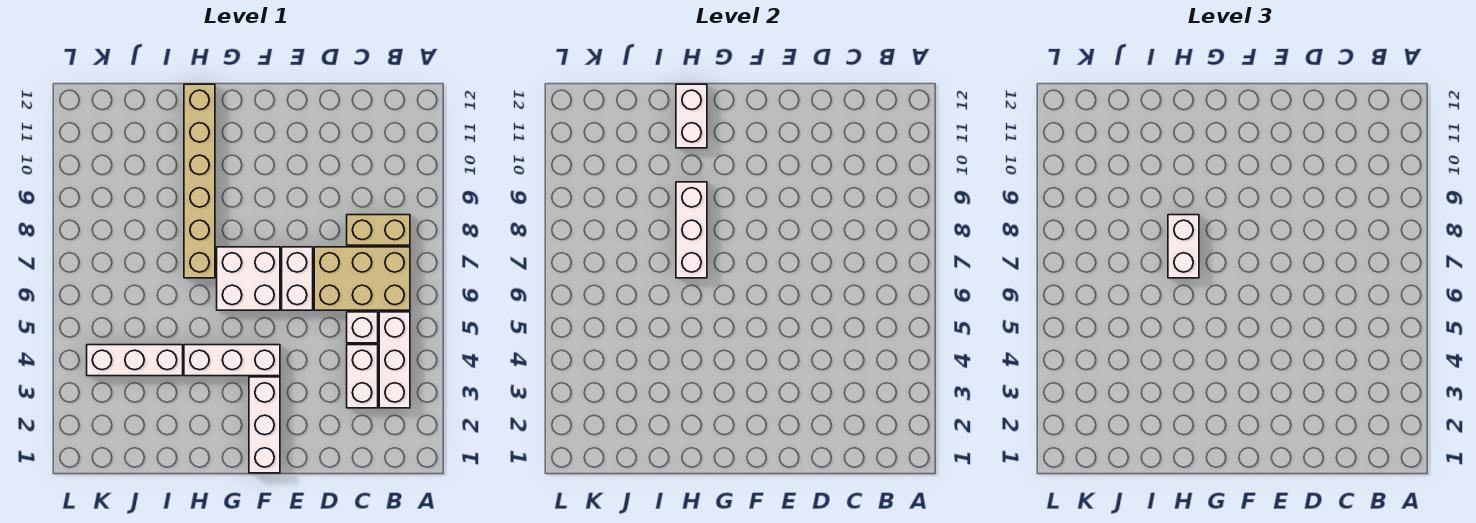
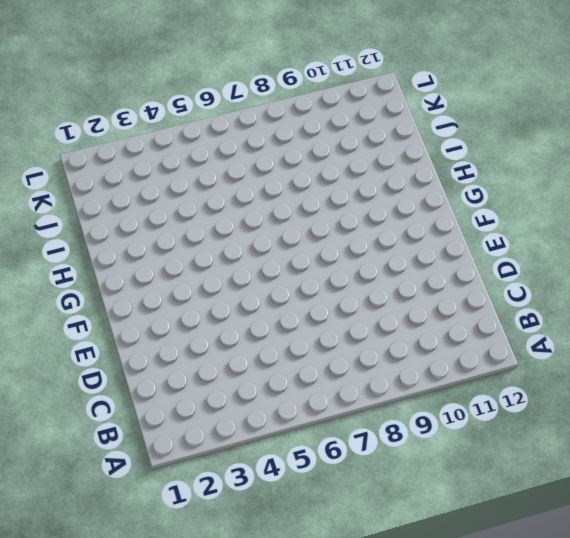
none -> white brick B3:B5 level 1
none -> tan brick B6:D7 level 1
none -> tan brick B8:C8 level 1

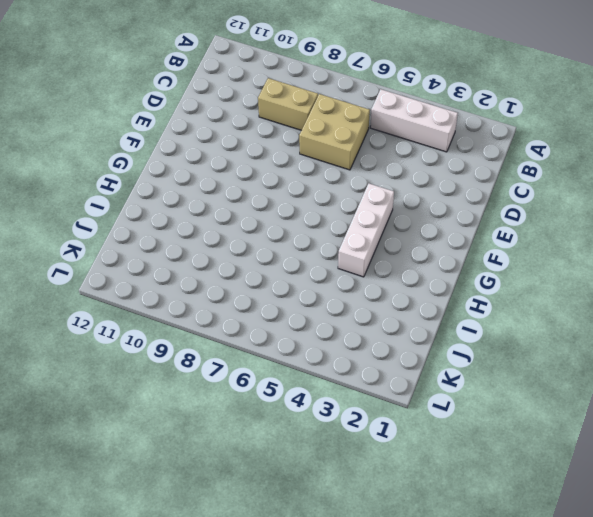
tan brick C6:D7 level 1 -> tan brick B6:D7 level 1
tan brick C8:C9 level 1 -> tan brick B8:C8 level 1
none -> white brick C3:C4 level 1
none -> white brick C5 level 1
none -> white brick E6:E7 level 1

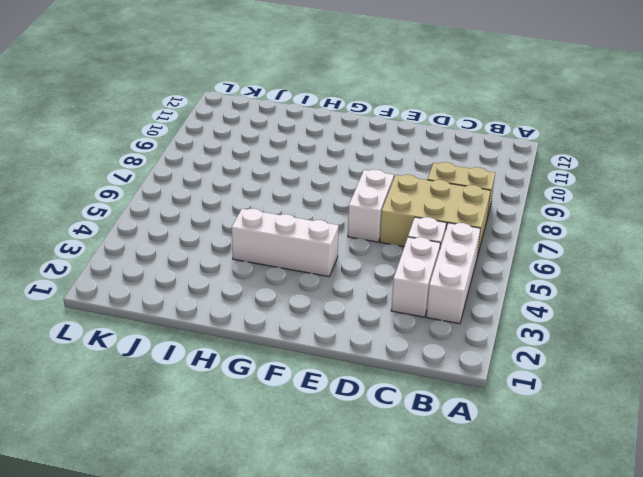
none -> white brick F1:F3 level 1
none -> white brick F6:G7 level 1
none -> tan brick H7:H12 level 1

